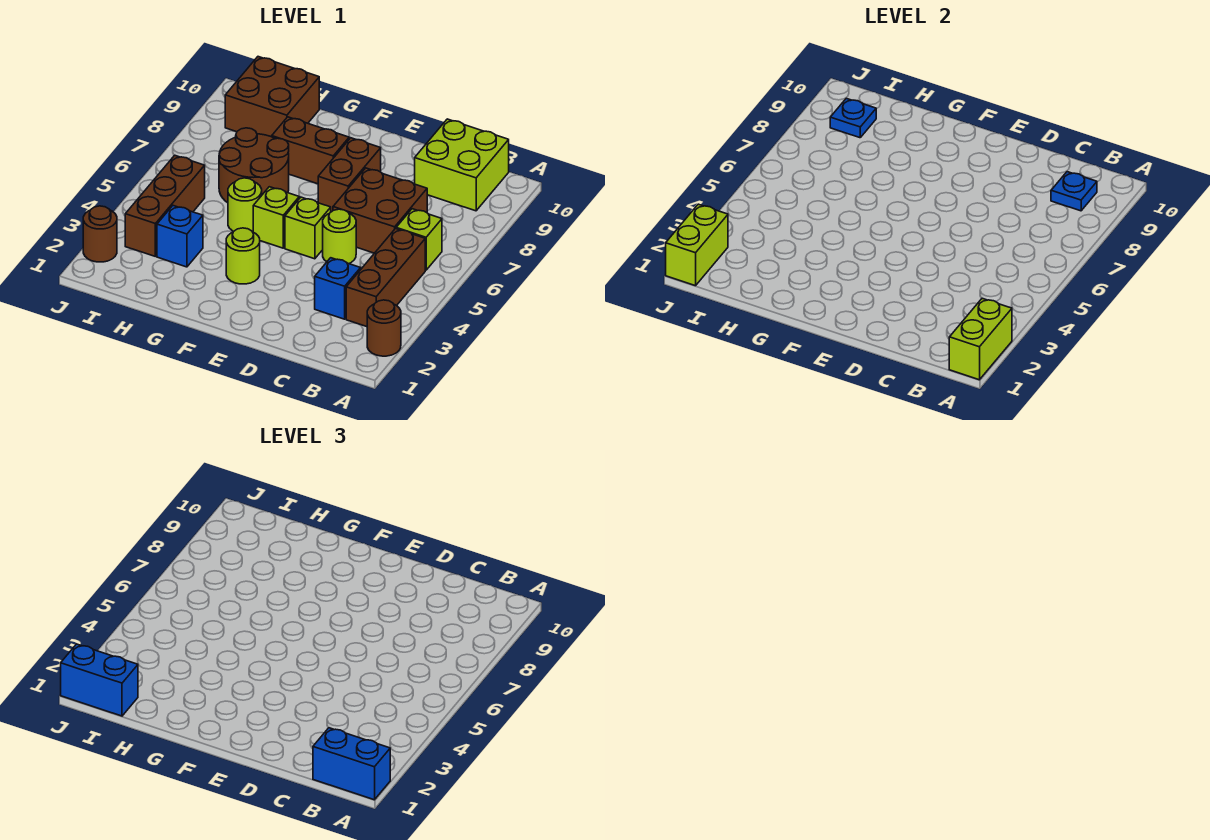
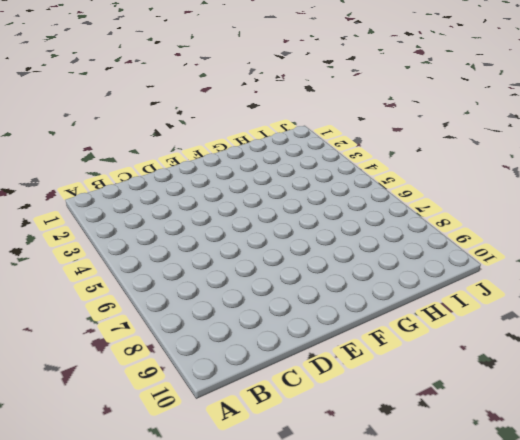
none -> brown round brick A2 level 1
none -> brown brick B3:B5 level 1
none -> lime brick B6 level 1

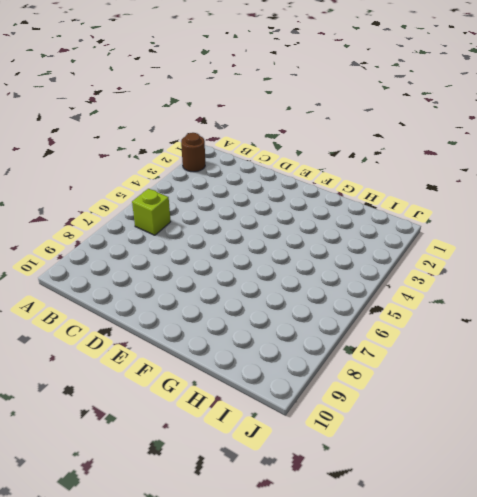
none -> brown brick B3:B5 level 1
none -> lime brick B9:C10 level 1
none -> blue brick C3 level 1

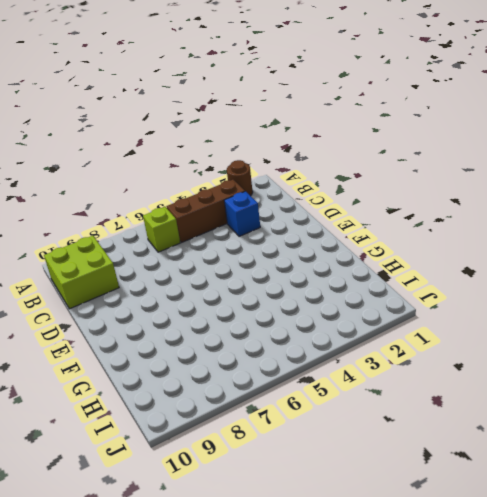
none -> brown brick C6:D7 level 1
none -> lime round brick D5 level 1
none -> lime brick E5 level 1

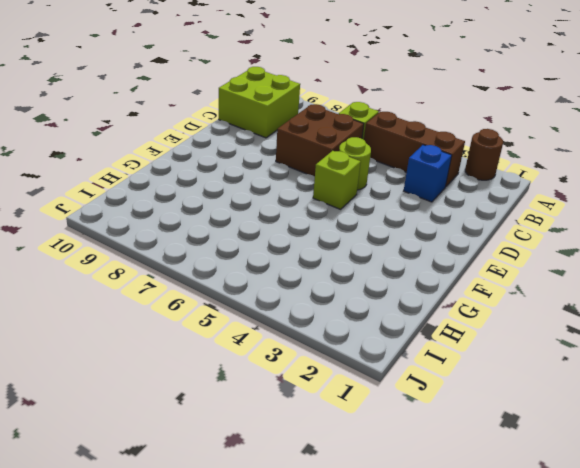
none -> brown brick E7:E8 level 1
none -> lime round brick F3 level 1
none -> lime brick F5 level 1

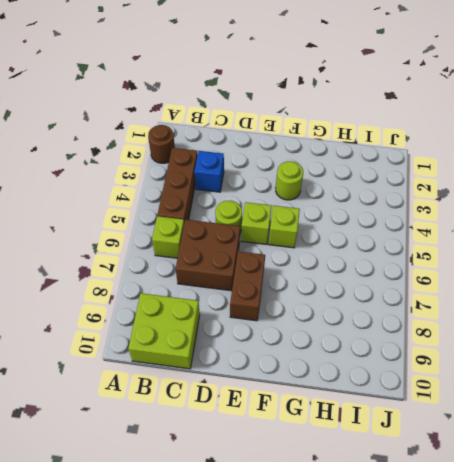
none -> brown brick F8:G8 level 1
none -> lime round brick G5 level 1
none -> brown round brick G6:H7 level 1

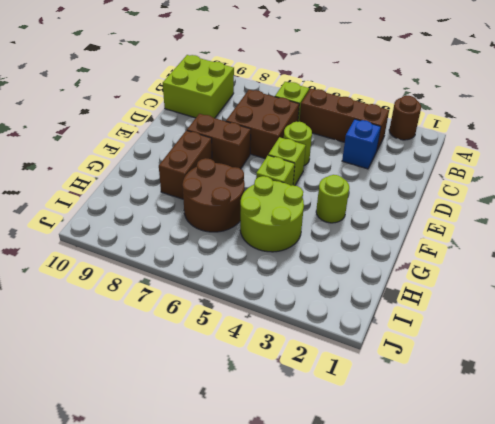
lime round brick G4:H5 level 1 -> lime round brick G5 level 1
none -> blue brick H3 level 1
none -> brown brick H9:I10 level 1
none -> brown brick I3:I5 level 1

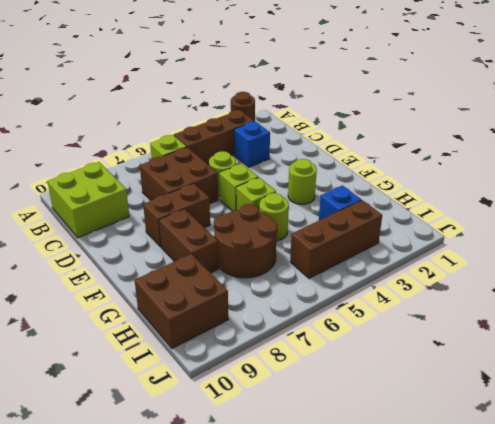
none -> brown round brick J2 level 1
none -> lime brick A1:A2 level 2
none -> blue plate B9 level 2

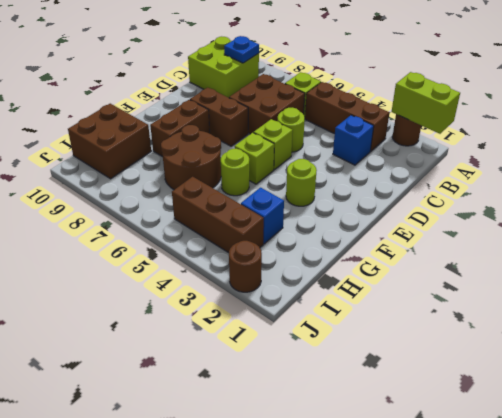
none -> blue plate I9 level 2
none -> lime brick J1:J2 level 2
none -> blue brick A1:B1 level 3

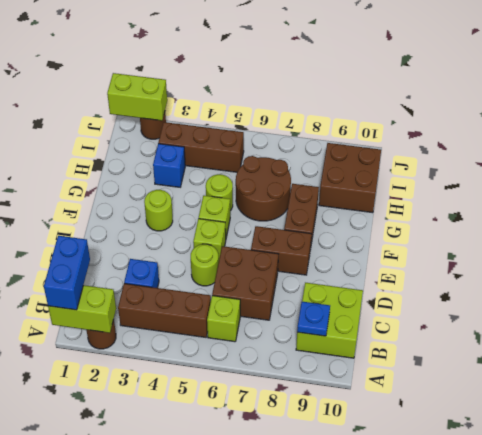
none -> blue plate I9 level 2
none -> blue brick I1:J1 level 3

